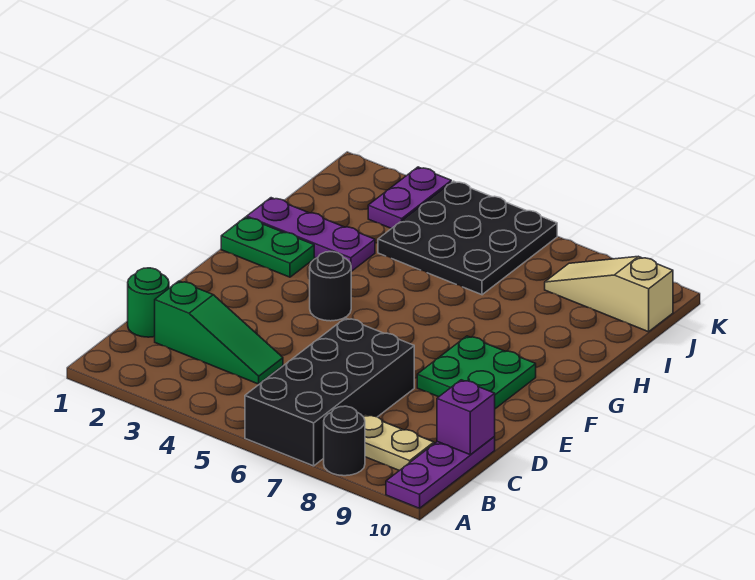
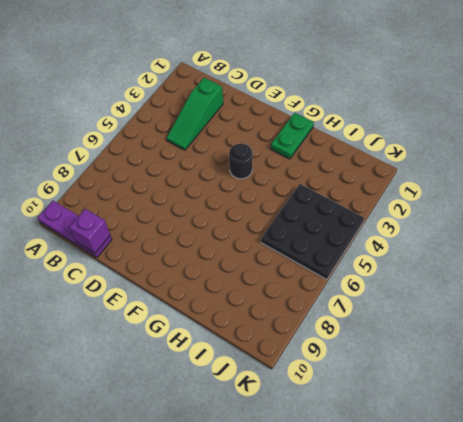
none -> black brick A6:D7 level 1
none -> black round brick A8 level 1
none -> tan plate B8:B9 level 1

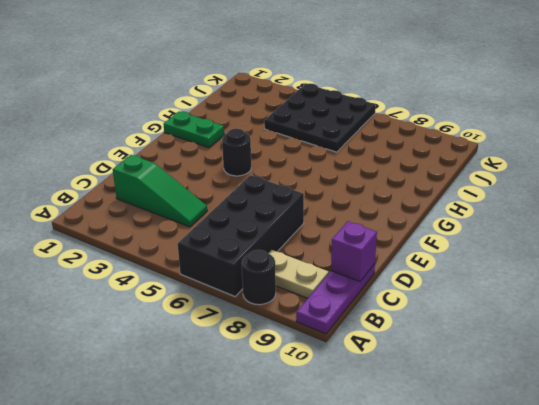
none -> green round brick C1 level 1
none -> green plate E8:F9 level 1
none -> purple plate H1:H3 level 1

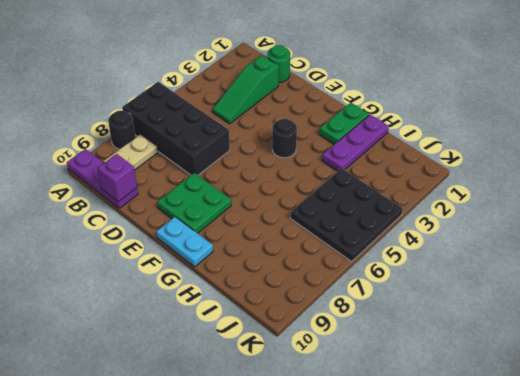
cyan plate F10:G10 level 1 -> none
none -> purple plate J3:K3 level 1
none -> tan slope J8:J10 level 1 top 10

